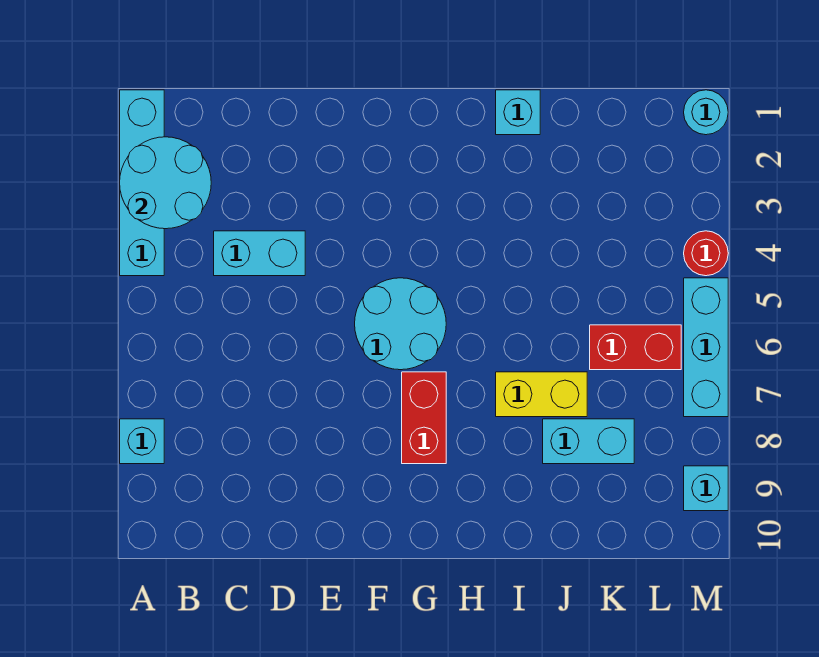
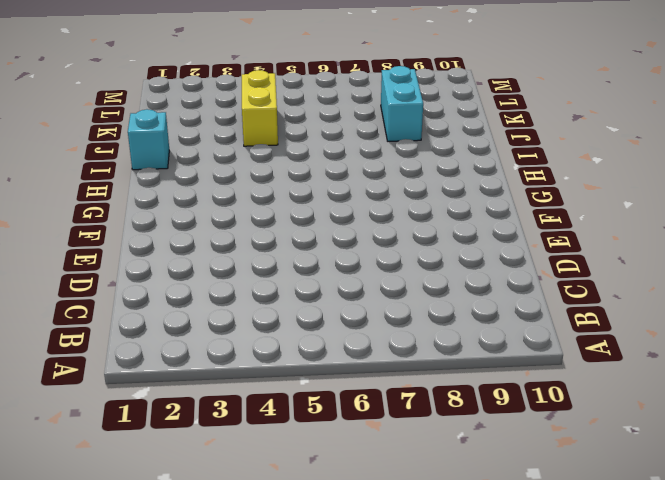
yellow brick J4:K4 level 1 -> yellow brick I7:J7 level 1
none -> cyan brick A1:A4 level 1
none -> cyan brick A8 level 1
none -> cyan brick C4:D4 level 1

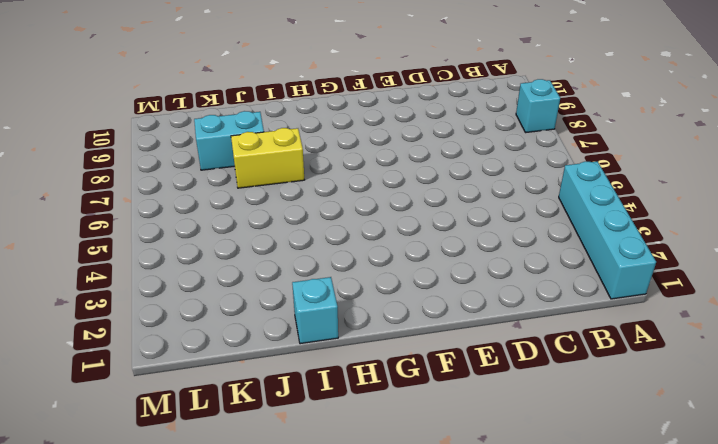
none -> cyan brick C4:D4 level 1
none -> cyan round brick F5:G6 level 1
none -> red brick G7:G8 level 1

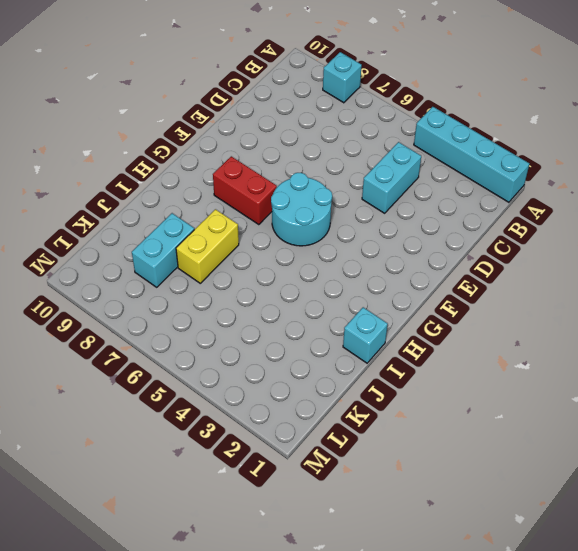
none -> red brick K6:L6 level 1
none -> cyan round brick M1 level 1
none -> red round brick M4 level 1

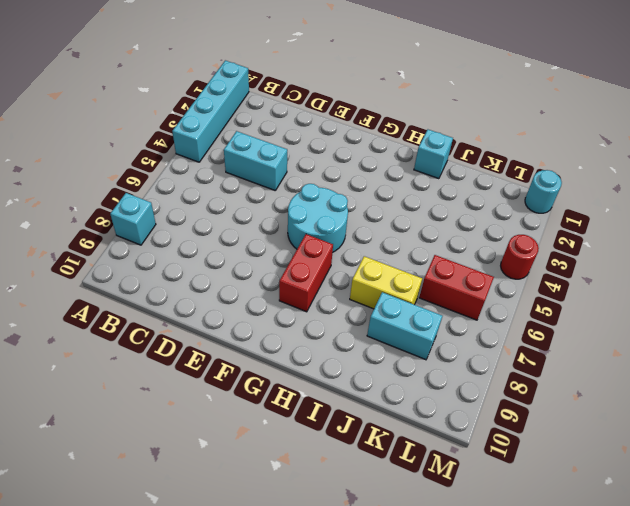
none -> cyan brick M5:M7 level 1
none -> cyan brick M9 level 1
none -> cyan round brick A2:B3 level 2

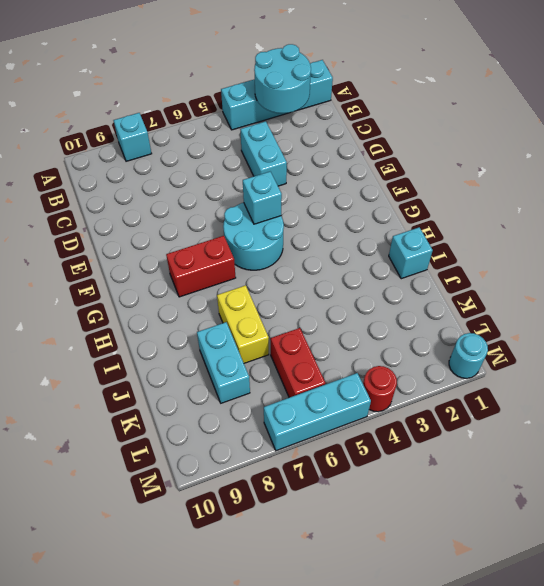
cyan brick F5 level 2 -> cyan brick M9 level 1

